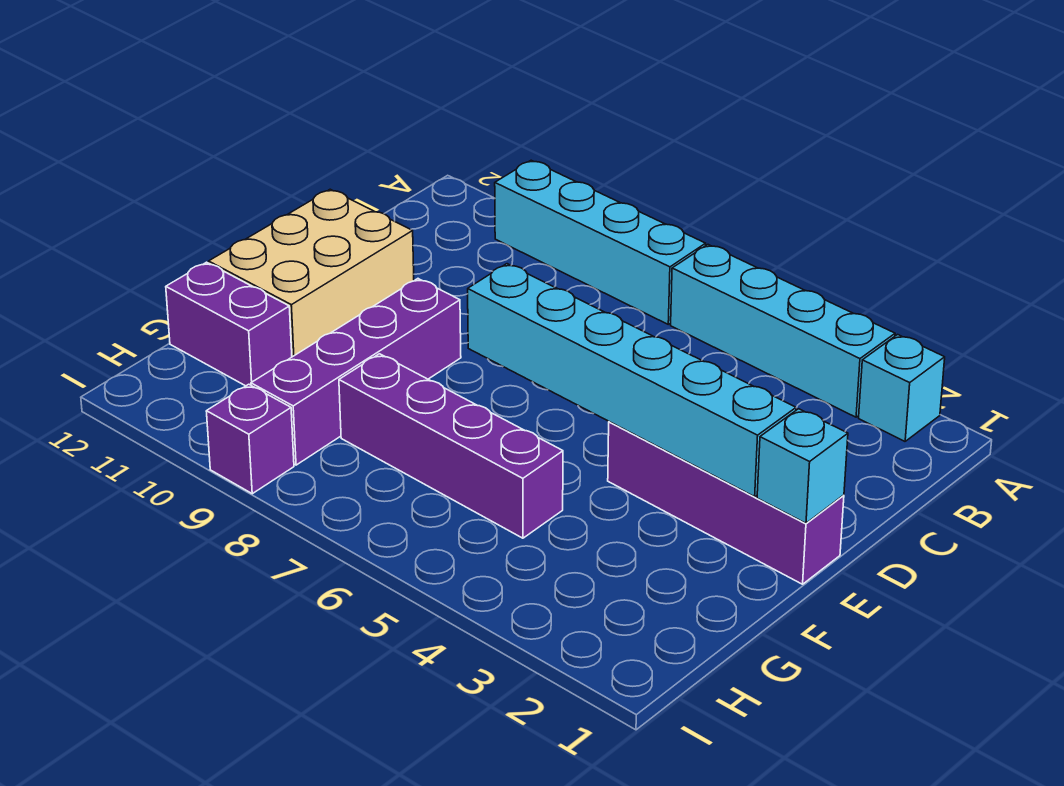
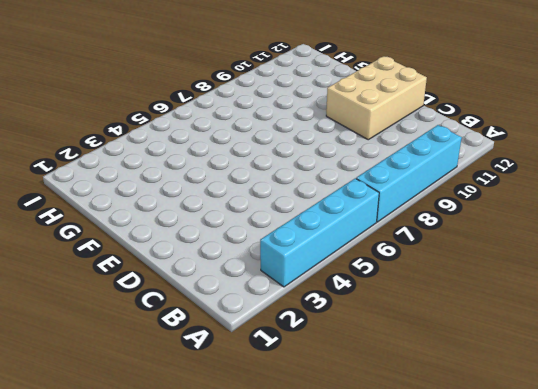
tan brick D10:E12 level 1 -> tan brick D11:F12 level 1
none -> cyan brick A2 level 1
none -> purple brick E1:E4 level 1

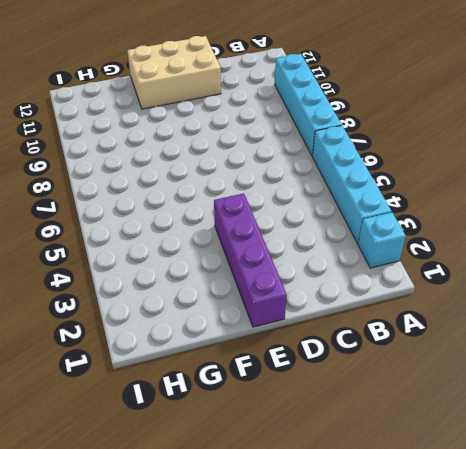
none -> purple brick E9:H9 level 1
none -> purple brick G5:G8 level 1

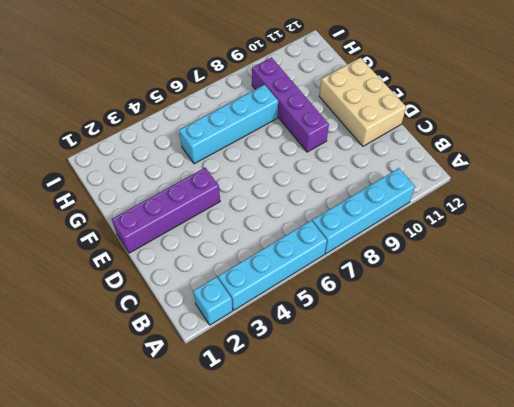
cyan brick G5:G8 level 1 -> purple brick G5:G8 level 1
none -> purple brick G11:G12 level 1
none -> purple brick I9 level 1

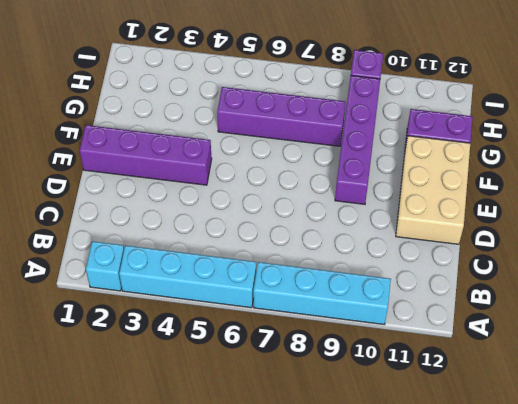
none -> cyan brick E1 level 2
none -> cyan brick E2:E7 level 2

